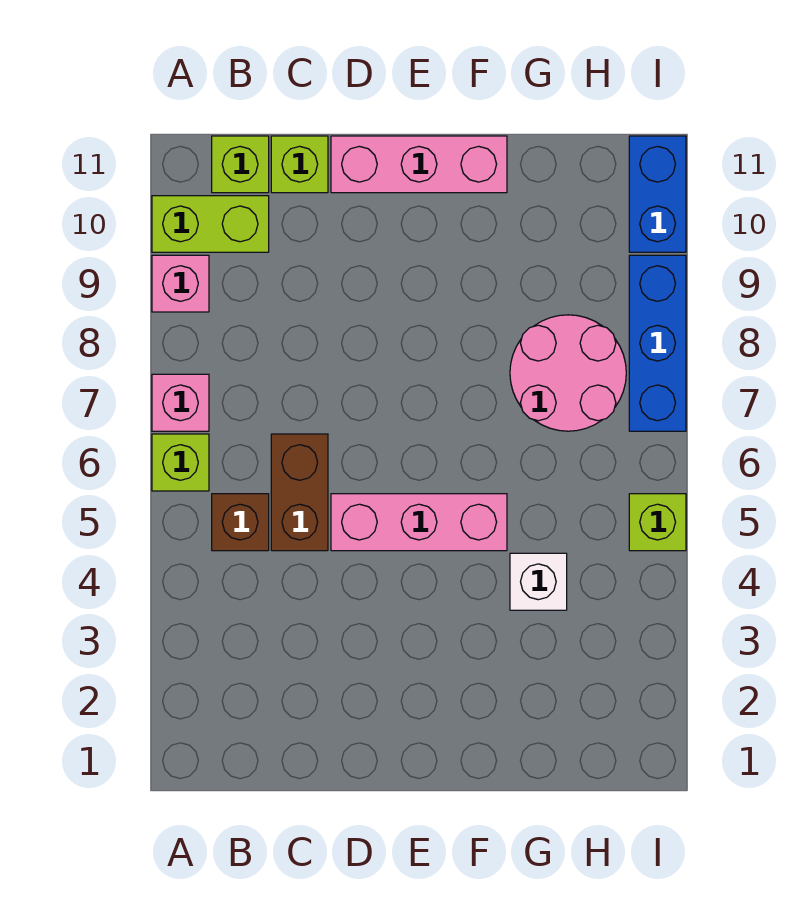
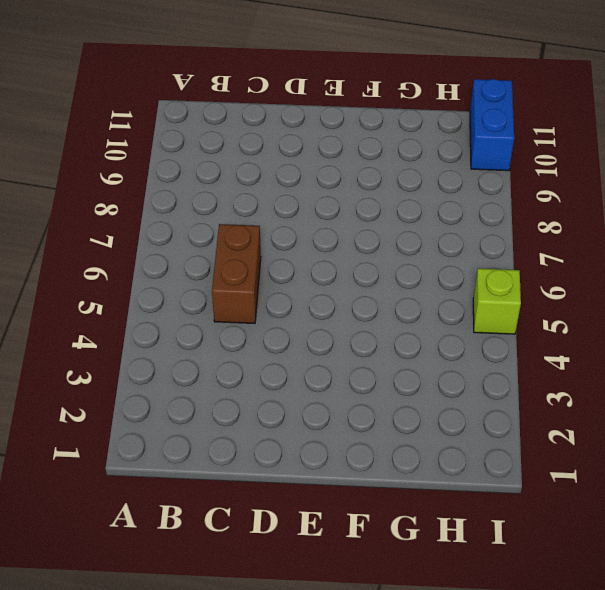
none -> lime brick A6 level 1
none -> pink brick A7 level 1
none -> pink brick A9 level 1

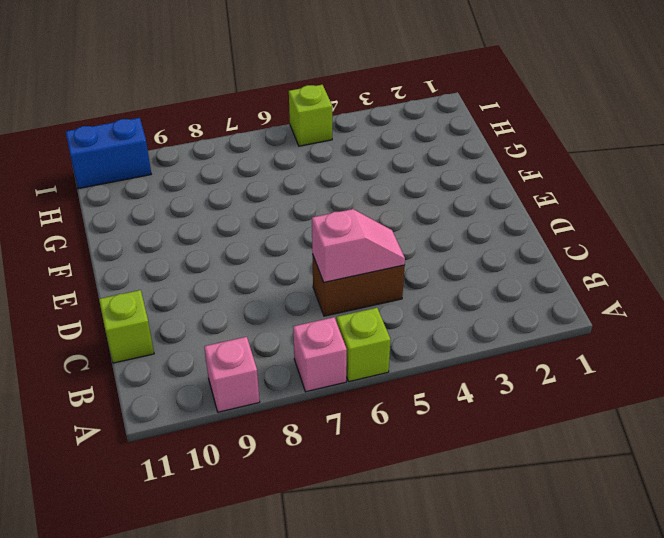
pink slope C5:C6 level 2 top 6 -> none
none -> lime brick A10:B10 level 1
none -> brown brick B5 level 1
none -> lime brick B11 level 1

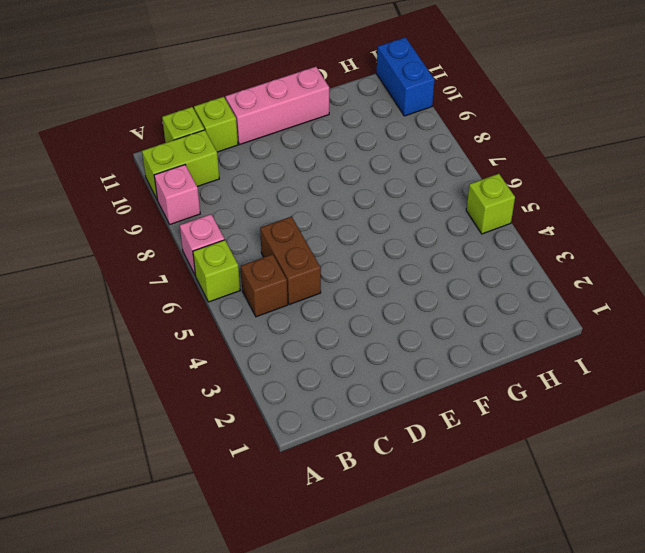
none -> pink brick D5:F5 level 1
none -> white brick G4 level 1
none -> pink round brick G7:H8 level 1

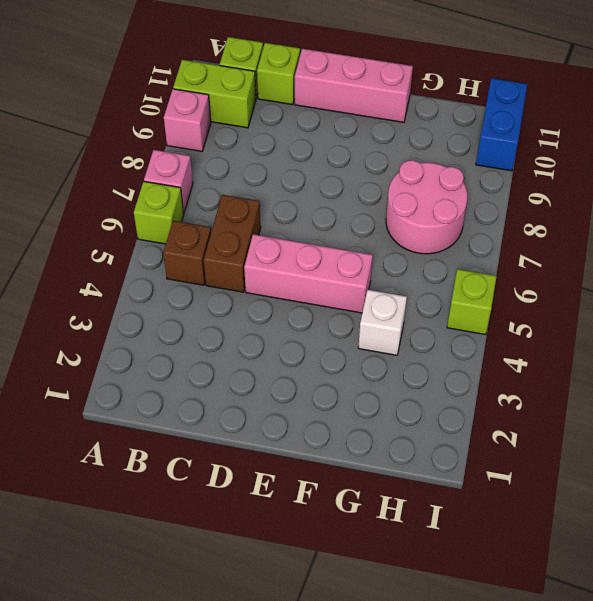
none -> blue brick I7:I9 level 1

